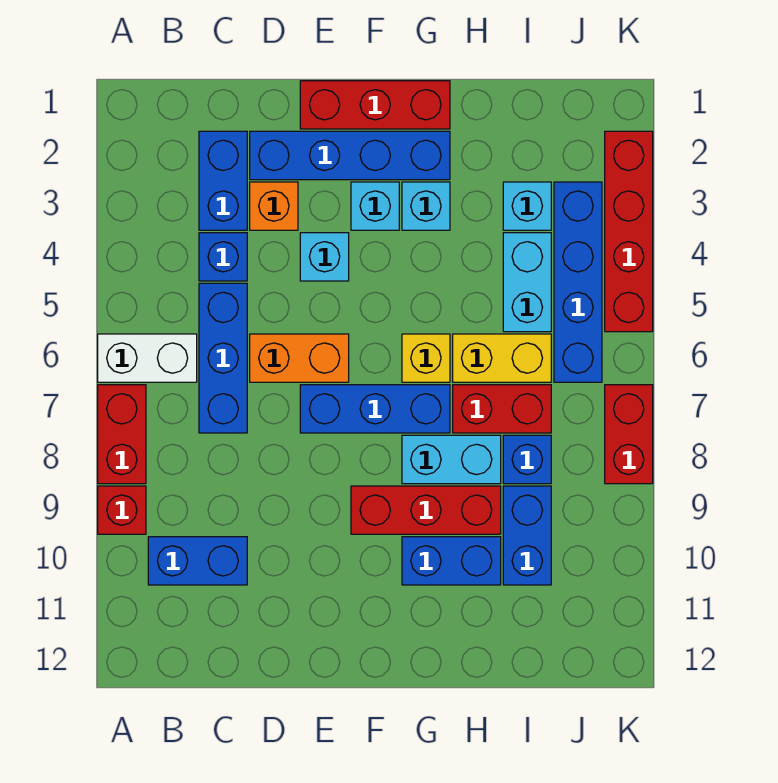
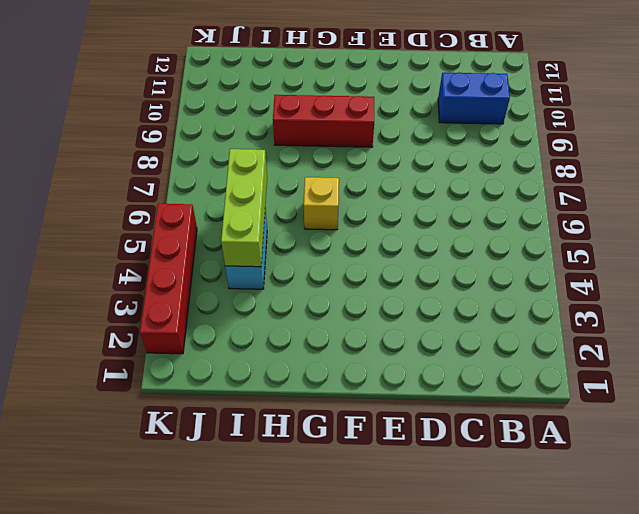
lime brick I4:I6 level 2 -> none
none -> white brick A6:B6 level 1
none -> red brick A7:A8 level 1
none -> red brick A9 level 1

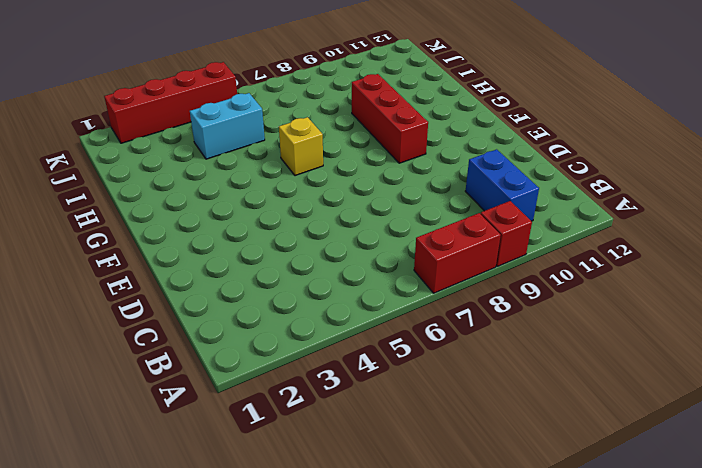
none -> white brick A6:B6 level 1
none -> blue brick C2:C3 level 1
none -> blue brick C4 level 1

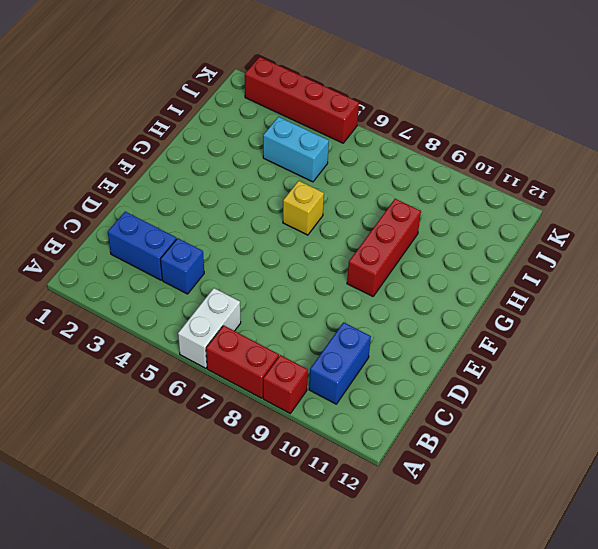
none -> blue brick C5:C7 level 1
none -> blue brick D2:G2 level 1
none -> orange brick D3 level 1

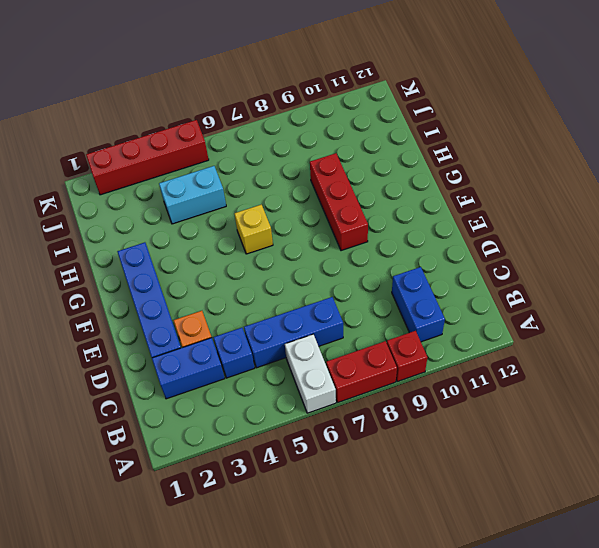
none -> orange brick D6:E6 level 1
none -> red brick E1:G1 level 1
none -> cyan brick E4 level 1

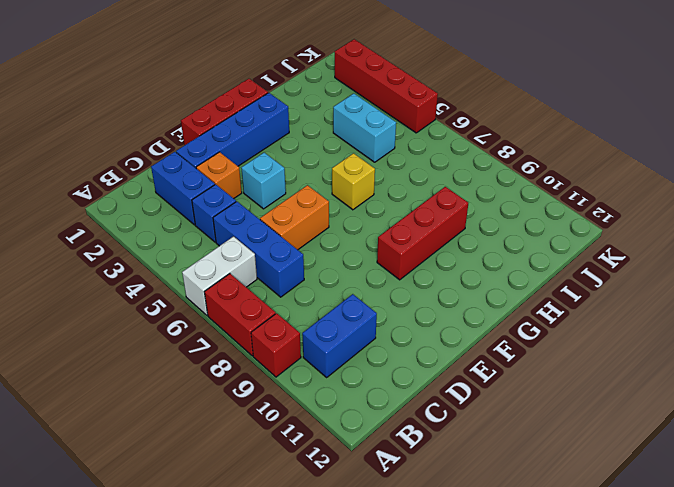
none -> blue brick E7:G7 level 1
none -> cyan brick F3 level 1
none -> cyan brick G3 level 1

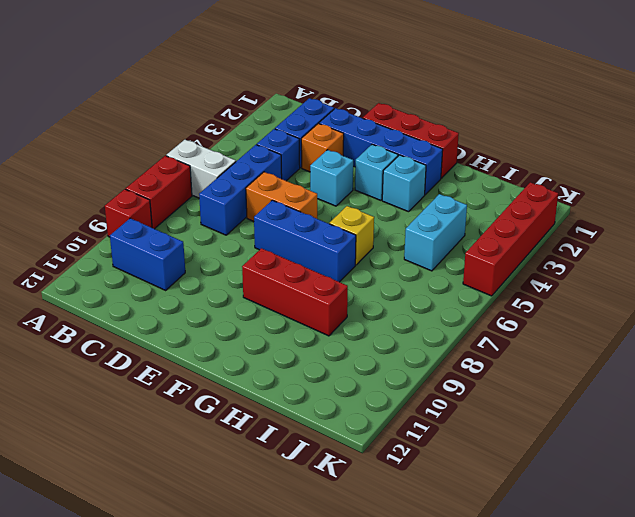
none -> cyan brick G8:H8 level 1
none -> blue brick G10:H10 level 1
none -> yellow brick H6:I6 level 1

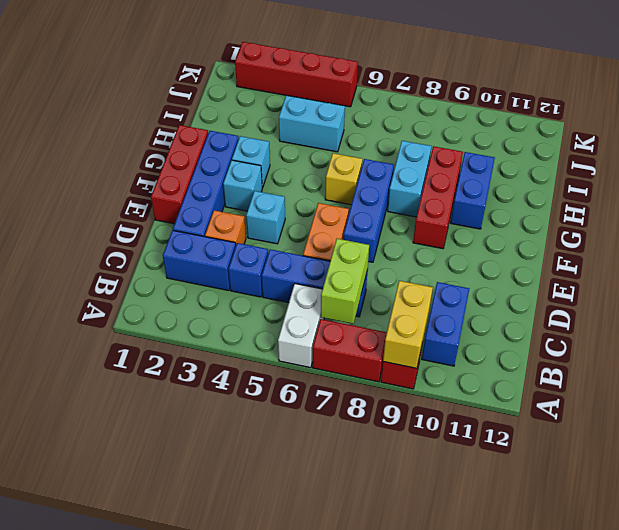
yellow brick A9:B9 level 2 -> yellow brick H6:I6 level 1
lime brick B7:C7 level 2 -> none
none -> red brick H7:I7 level 1
none -> cyan brick I3 level 1
none -> blue brick I8 level 1

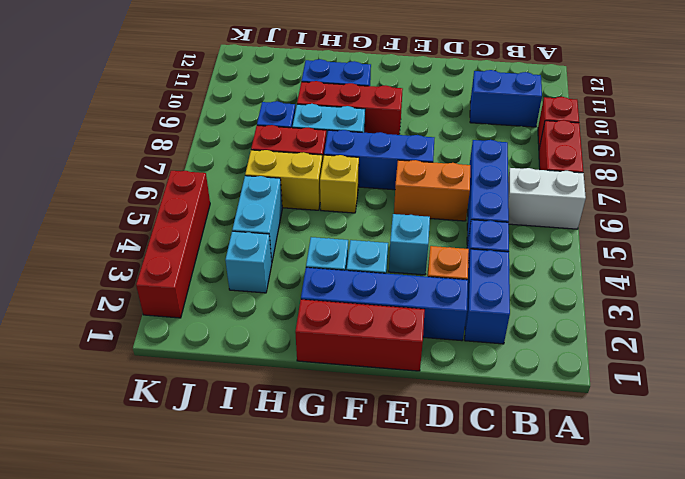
none -> blue brick I9:I10 level 1
none -> blue brick J3:J6 level 1
none -> red brick K7:K8 level 1

